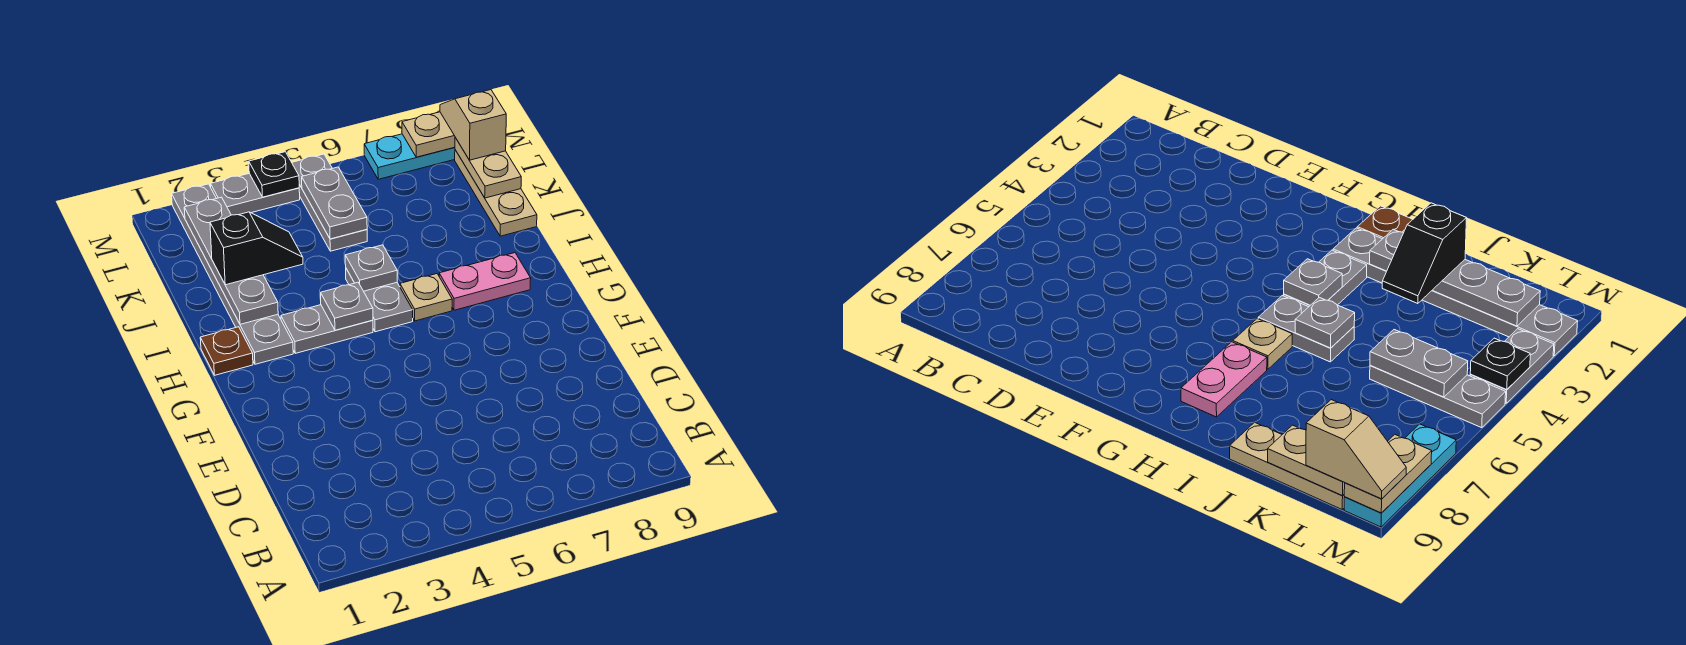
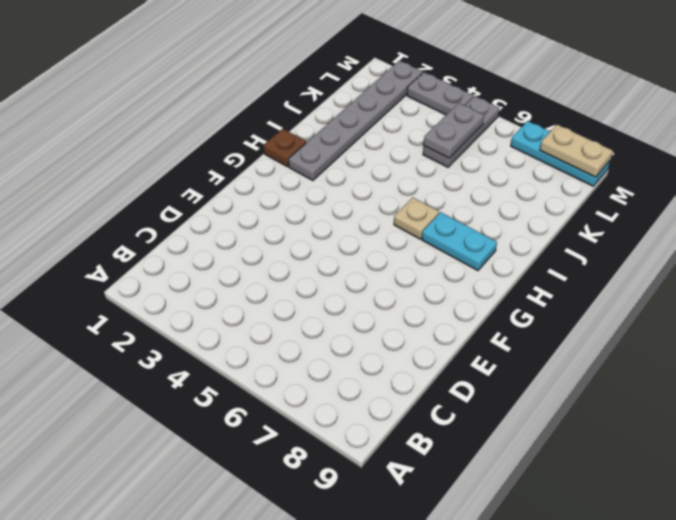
cyan plate H7:H8 level 1 -> pink plate H7:H8 level 1
none -> grey plate H3:H4 level 1
none -> grey plate H5:I5 level 1
none -> tan plate J9:L9 level 1

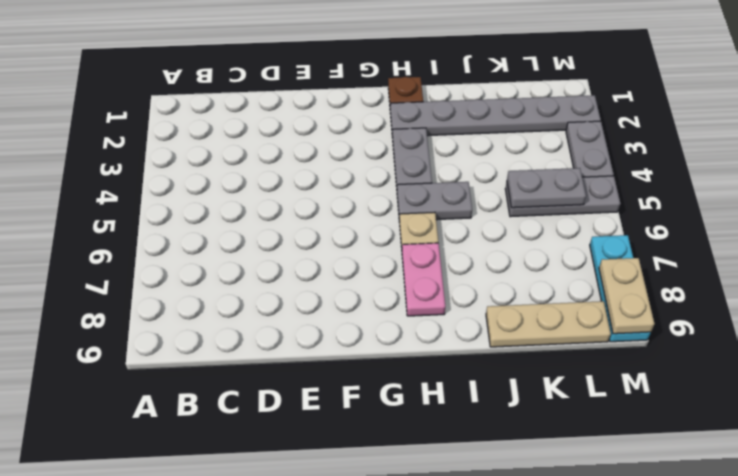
none -> grey plate H4 level 2
none -> grey plate I2:L2 level 2
none -> grey plate I5 level 2

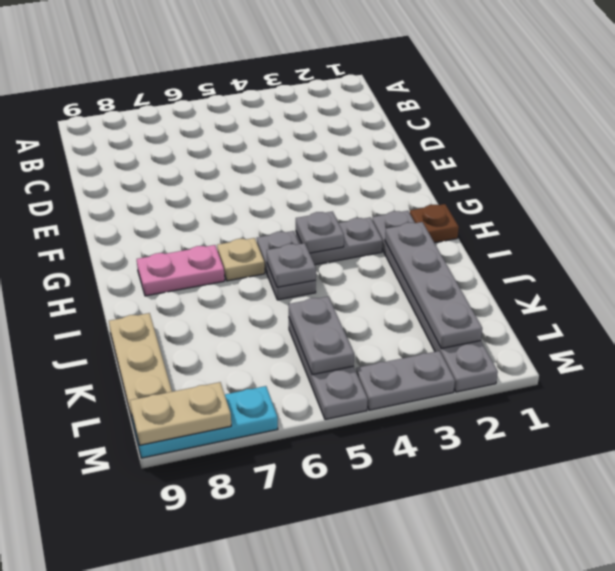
none -> tan plate K9:L9 level 2
none -> black plate M4 level 2
none -> black slope J2:J3 level 3 top 2

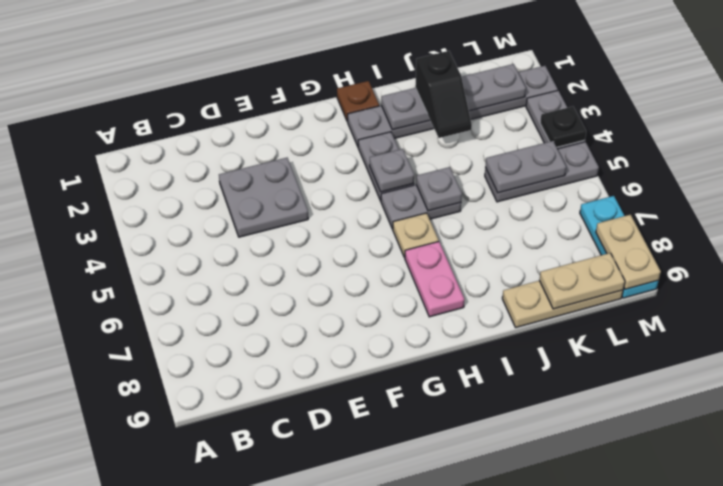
grey plate D3:E4 level 1 -> none
none -> tan slope L9:M9 level 3 top L

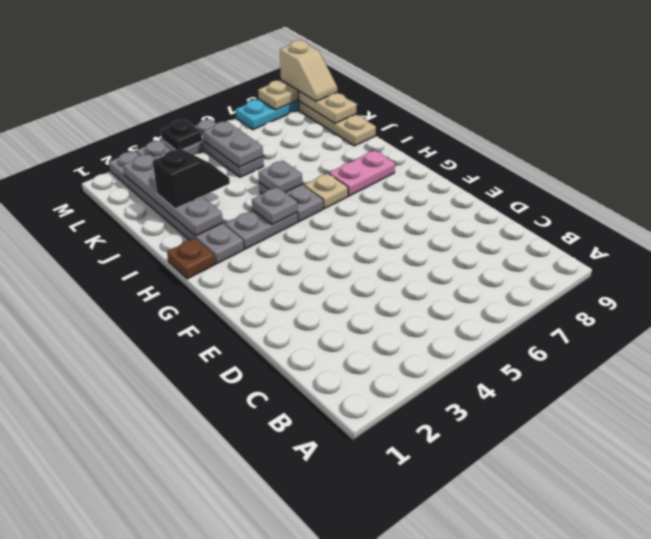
tan slope L9:M9 level 3 top M -> tan slope L9:M9 level 3 top L

